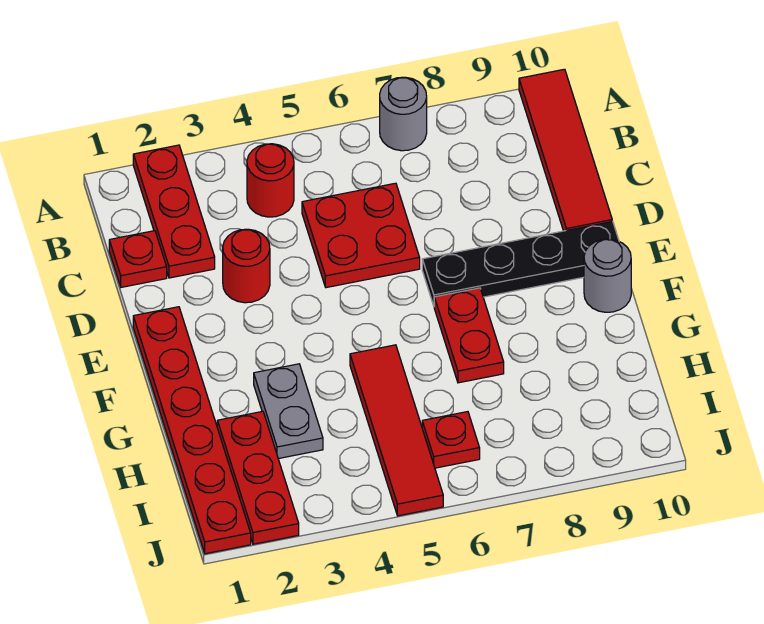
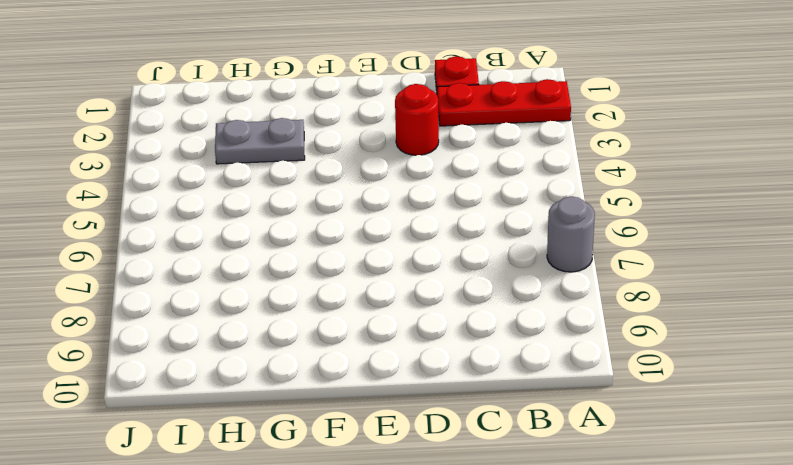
none -> red tile A10:D10 level 1
none -> red round brick B4 level 1
none -> red plate C5:D6 level 1

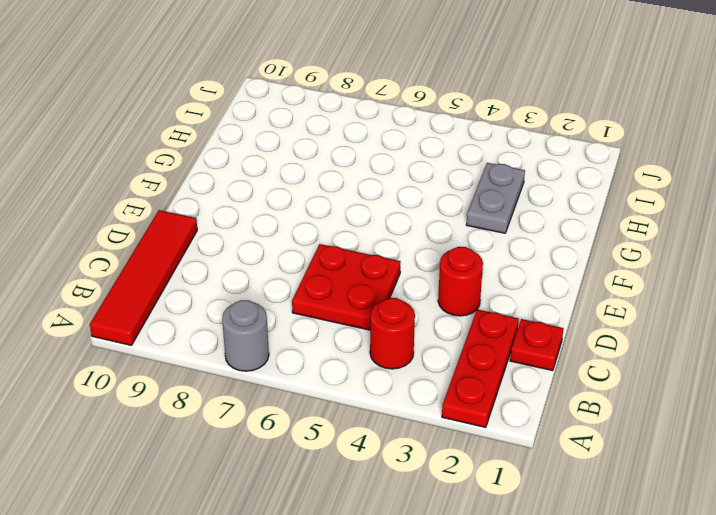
none -> red plate E1:J1 level 1
none -> black plate E7:E10 level 1
none -> red plate F7:G7 level 1

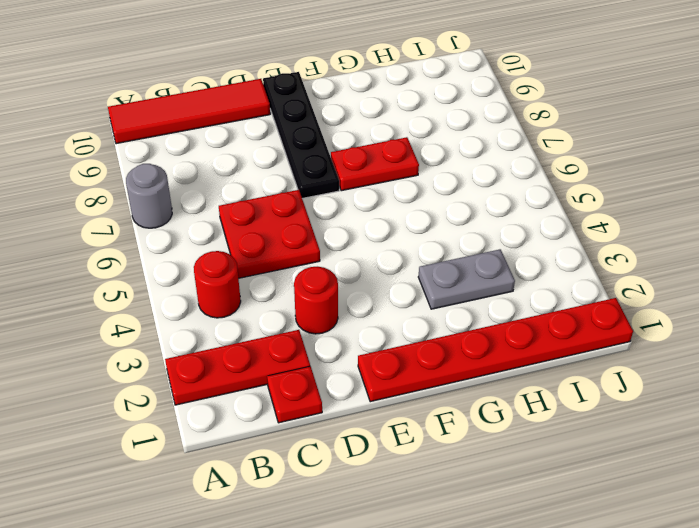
none -> grey round brick F10 level 1
none -> red tile G5:J5 level 1
none -> red plate H2:J2 level 1

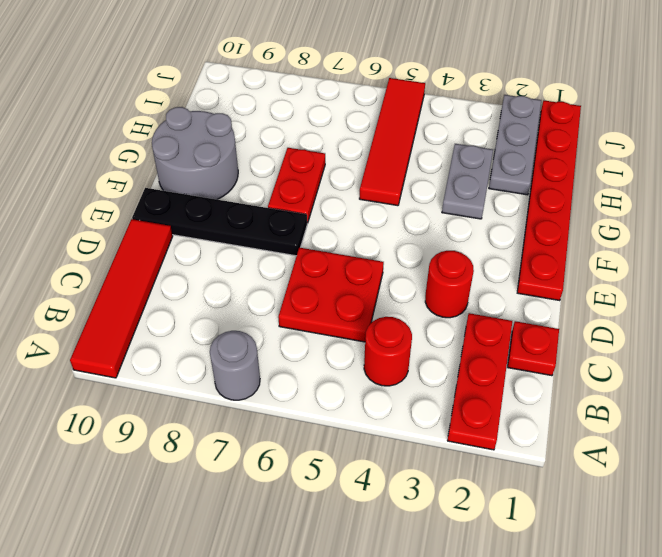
grey round brick F9:G10 level 1 -> grey round brick F10 level 1
grey plate H2:J2 level 1 -> red plate H2:J2 level 1
none -> red plate I6 level 1

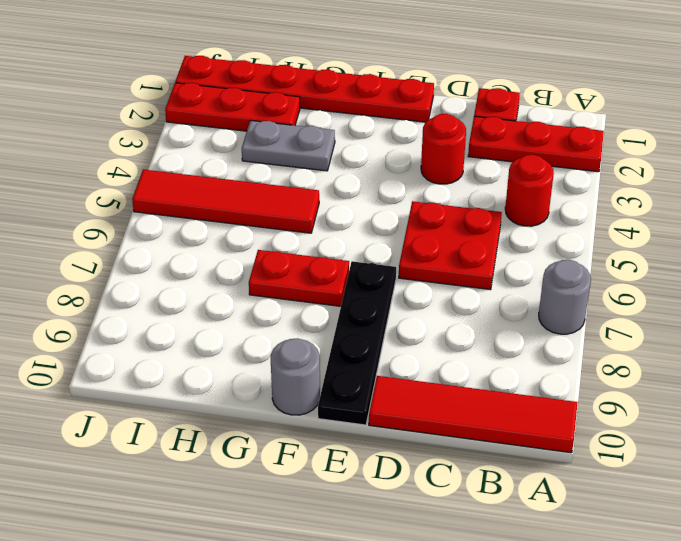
none -> red plate I6 level 1

